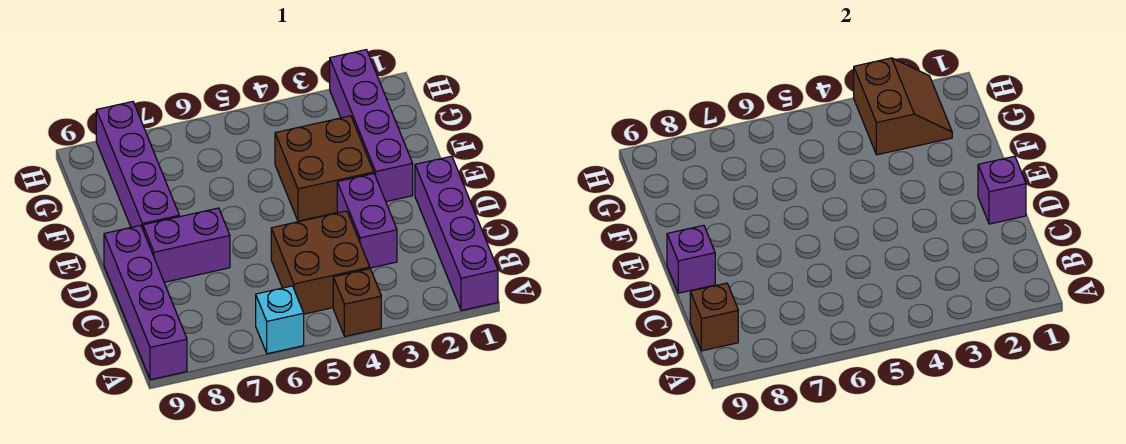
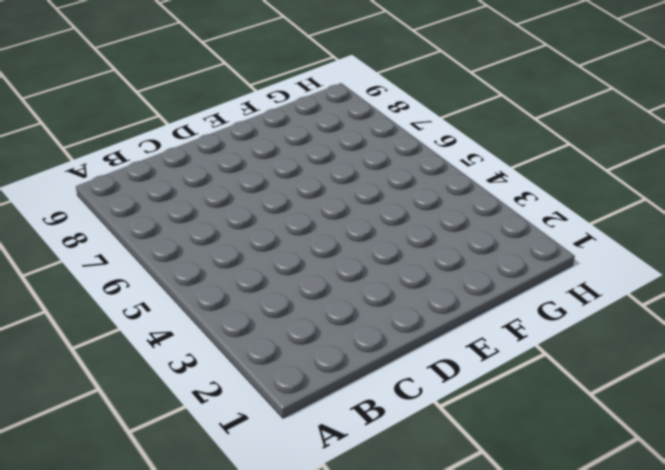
none -> purple brick A1:D1 level 1
none -> brown brick A4 level 1
none -> cyan brick A6 level 1

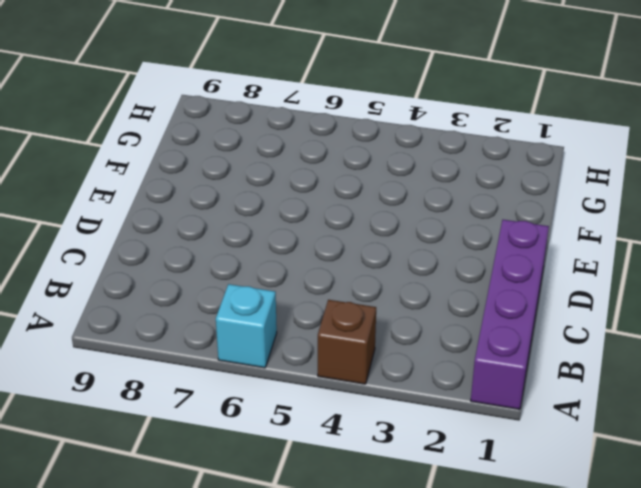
none -> purple brick A9:D9 level 1
none -> brown brick B4:C5 level 1
none -> purple brick C3:D3 level 1

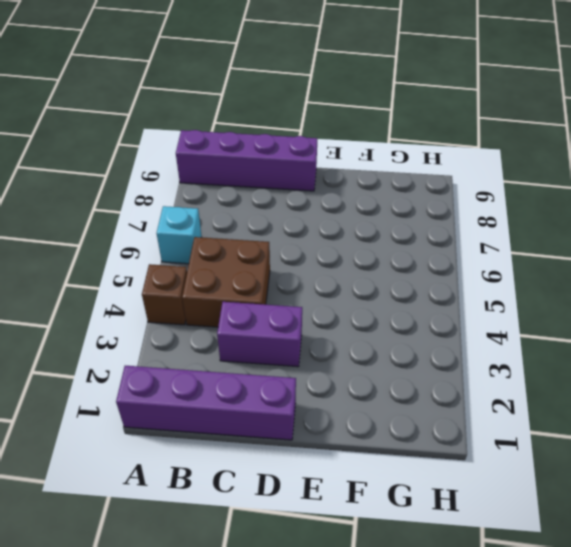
none -> purple brick D7:D8 level 1
none -> purple brick E2:H2 level 1
none -> brown brick E3:F4 level 1

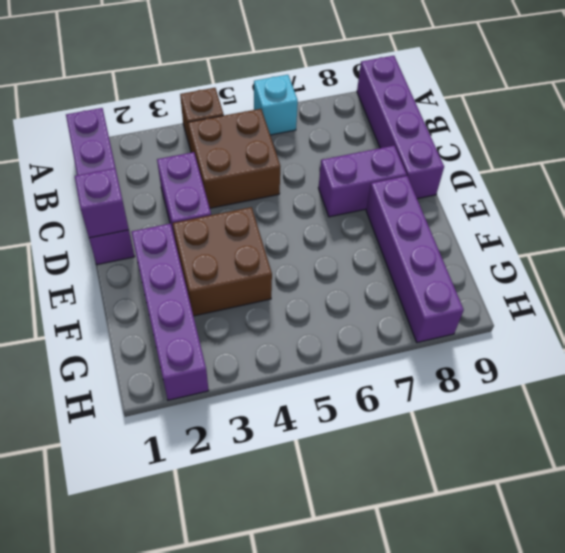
none -> brown brick B9 level 2
none -> purple brick D9 level 2
none -> brown slope G2:H3 level 2 top 3

